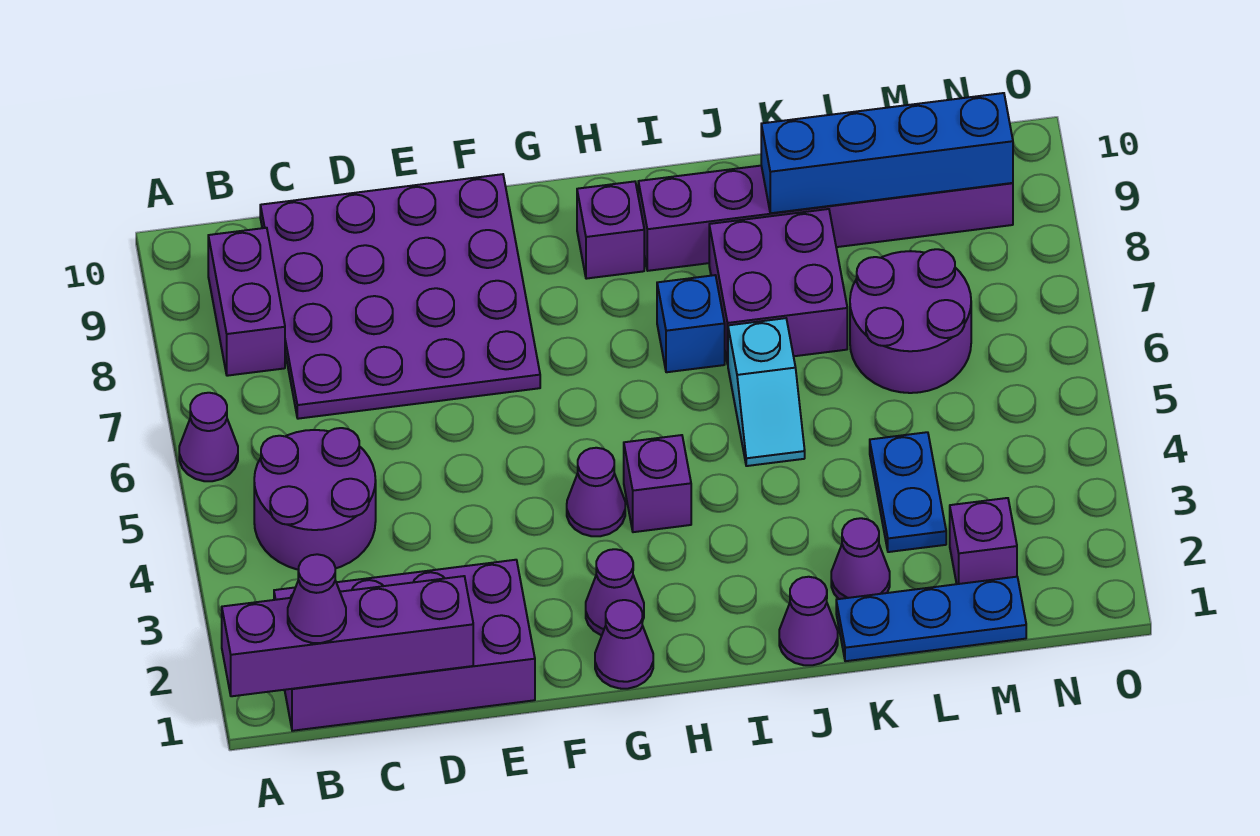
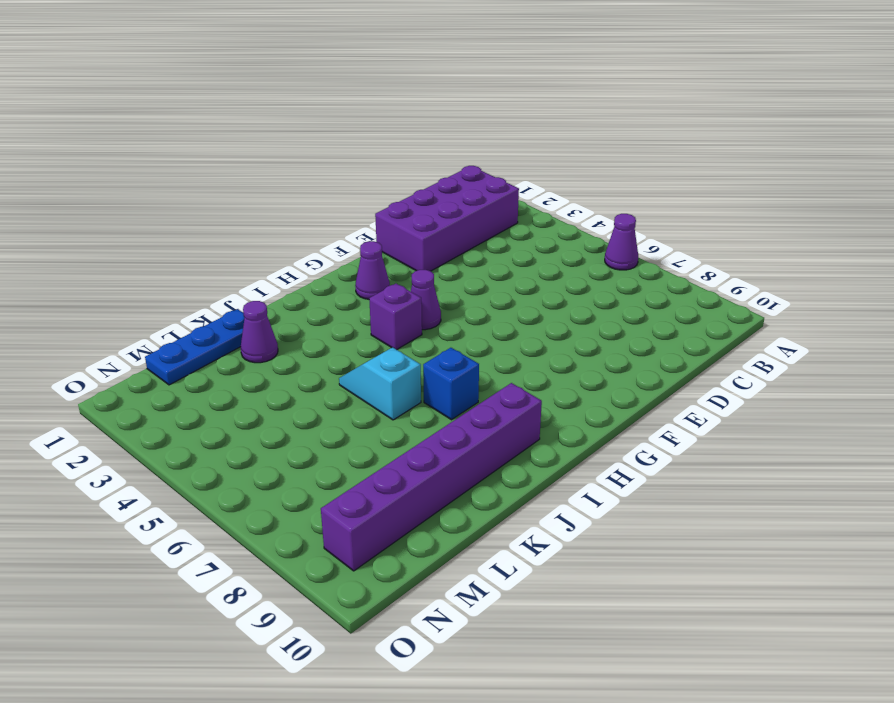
none -> purple round brick B4:C5 level 1
none -> purple brick B8:B9 level 1
none -> purple plate C7:F10 level 1

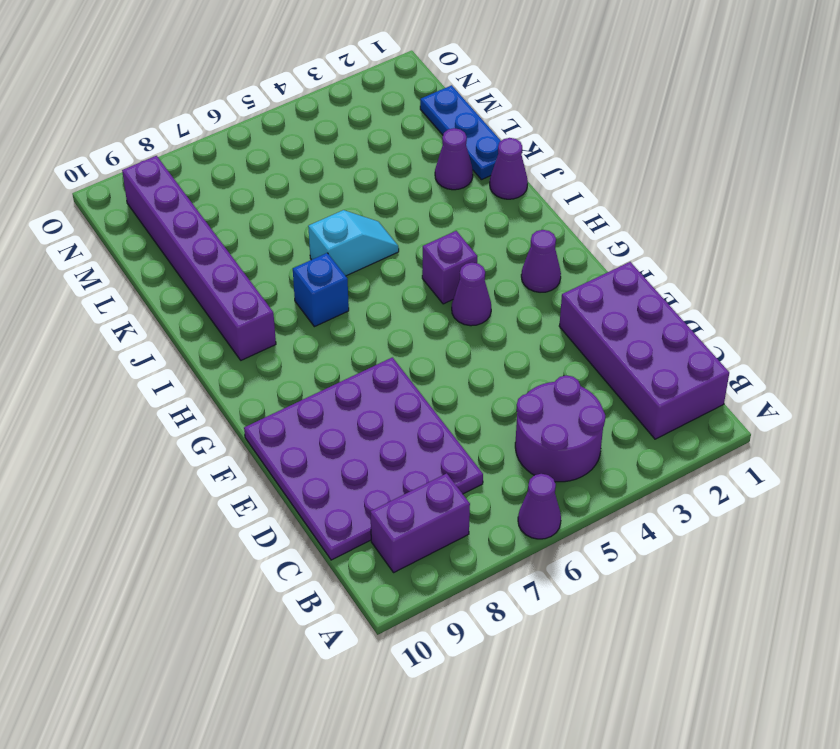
none -> purple cone G1 level 1
none -> purple brick H9 level 1
none -> purple brick J7:K8 level 1

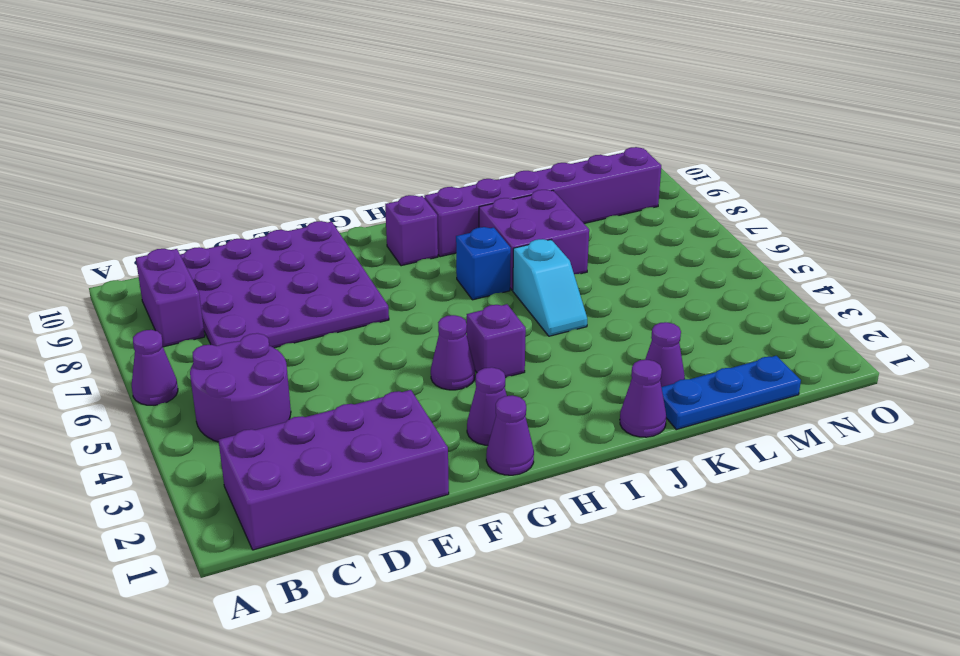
none -> blue plate L3:L4 level 1
none -> purple round brick L6:M7 level 1
none -> purple brick M2 level 1

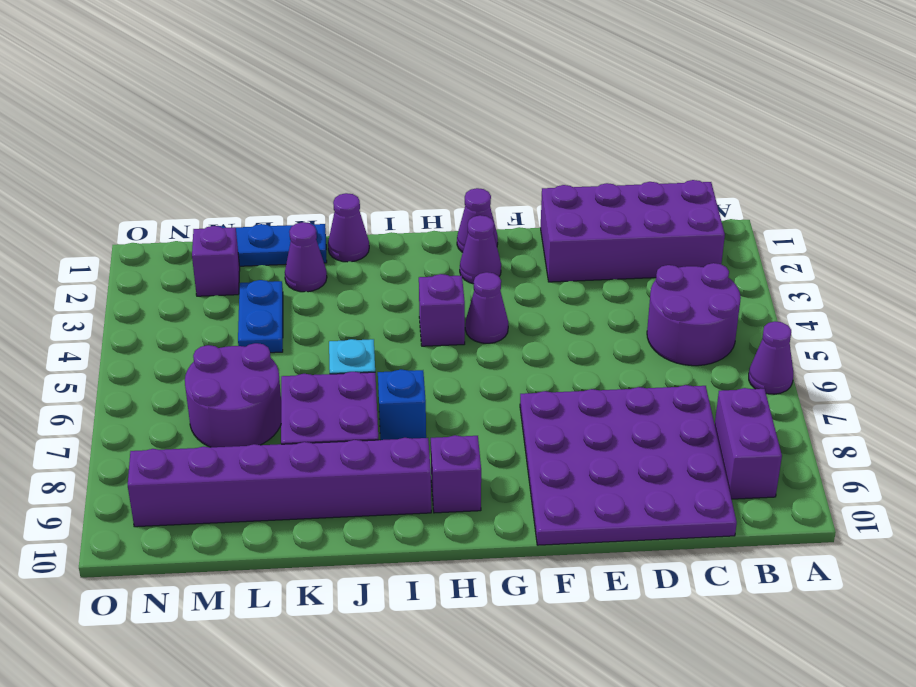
none -> purple brick A1:D1 level 2
none -> blue brick K9:N9 level 2
none -> purple cone B1 level 3

